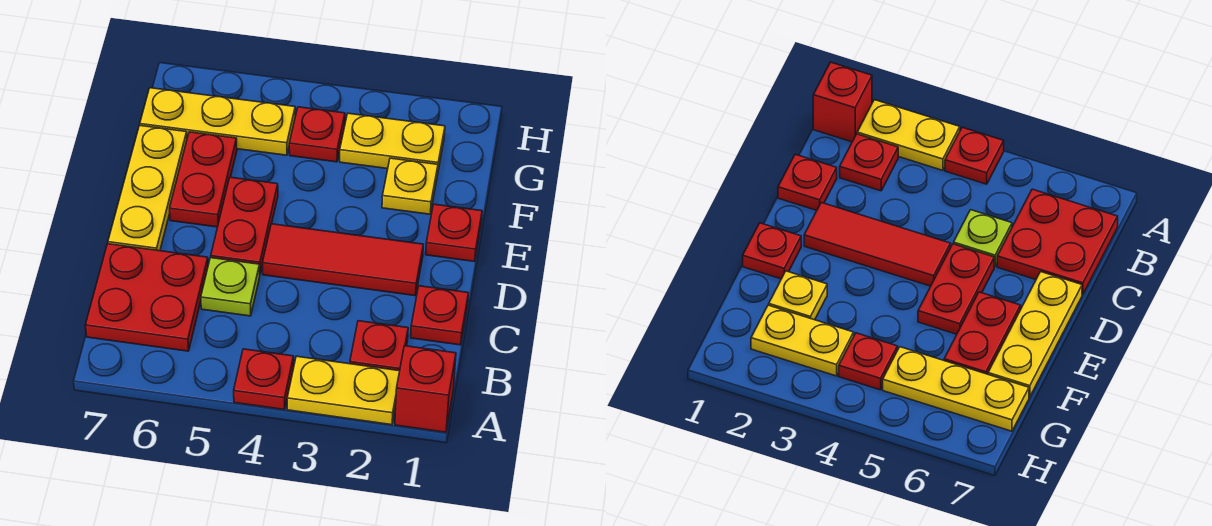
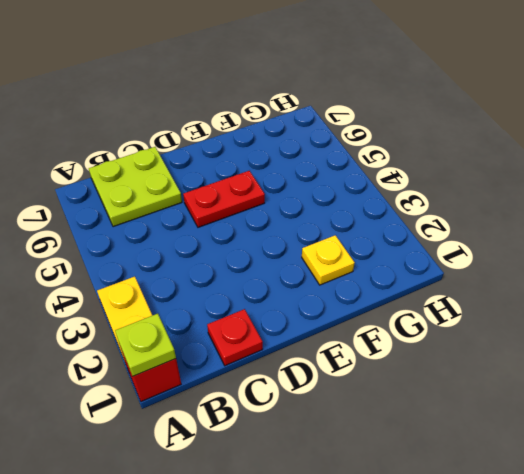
lime plate A1 level 2 -> lime plate C5 level 1
lime plate B6:C7 level 1 -> red plate B6:C7 level 1
none -> red plate A4 level 1
none -> red plate B2 level 1
none -> red tile D2:D4 level 1

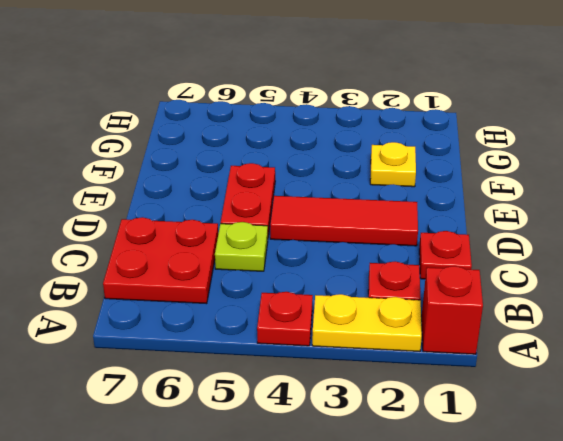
none -> yellow plate D7:F7 level 1
none -> red plate E1 level 1
none -> red plate E6:F6 level 1

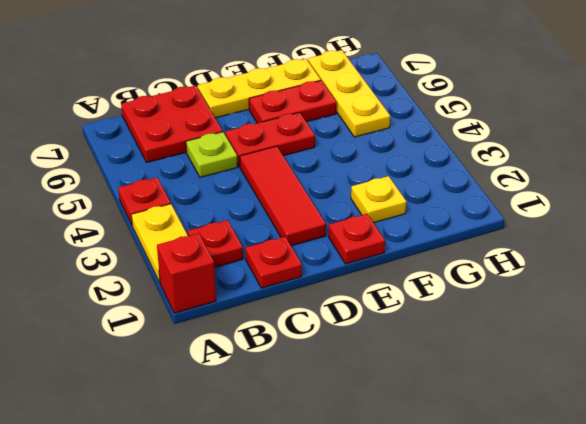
none -> yellow plate G2:G3 level 1
none -> red plate G4 level 1

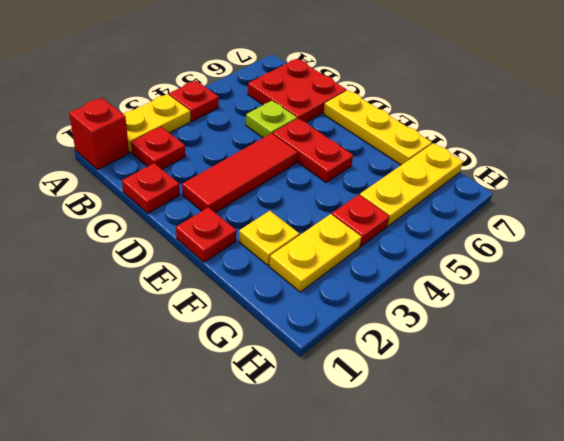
none -> red plate E6:F6 level 1

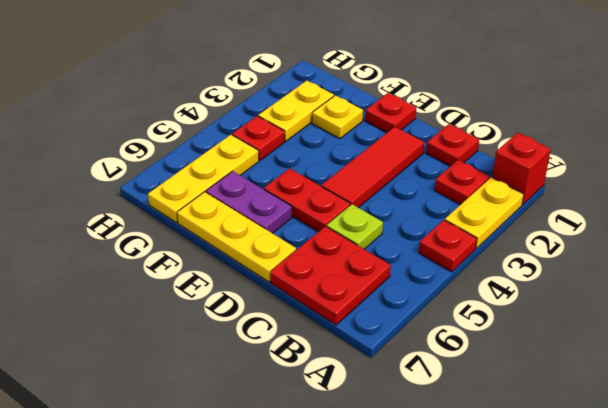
purple plate E6:F6 level 1 -> red plate E6:F6 level 1

